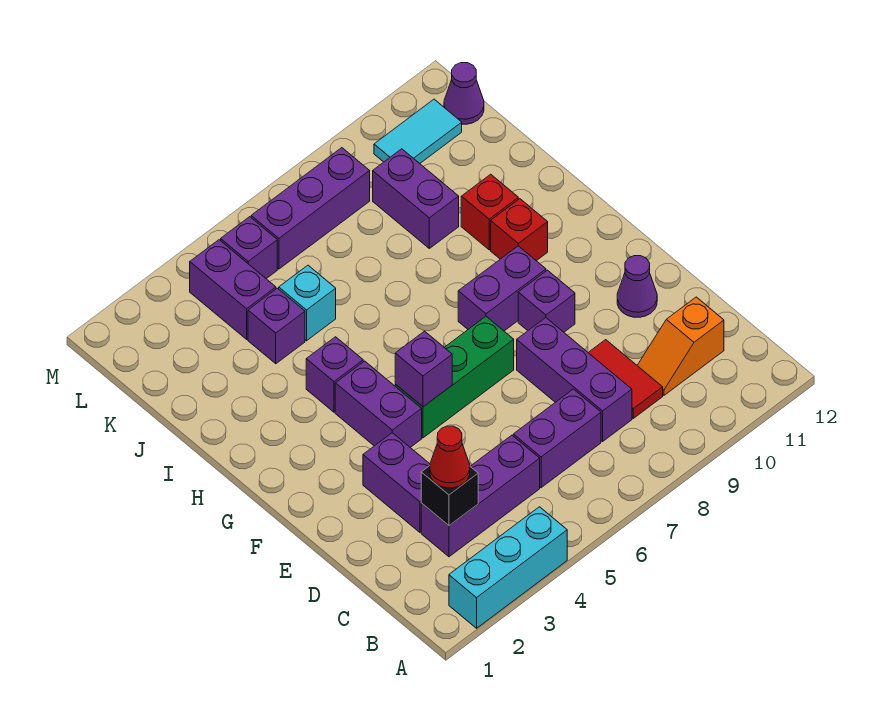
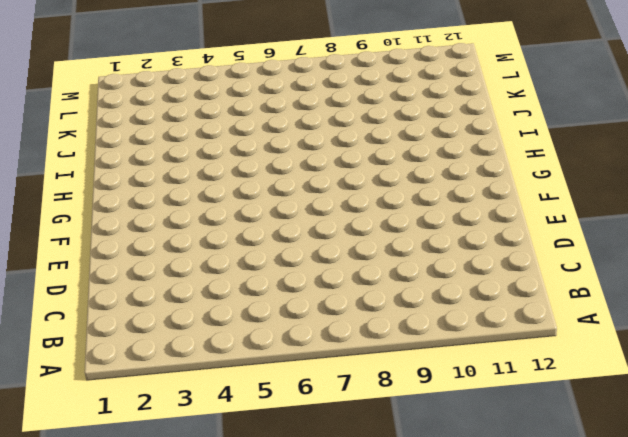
none -> cyan brick A2:A4 level 1
none -> purple brick C3:C5 level 1
none -> purple brick C6:C7 level 1

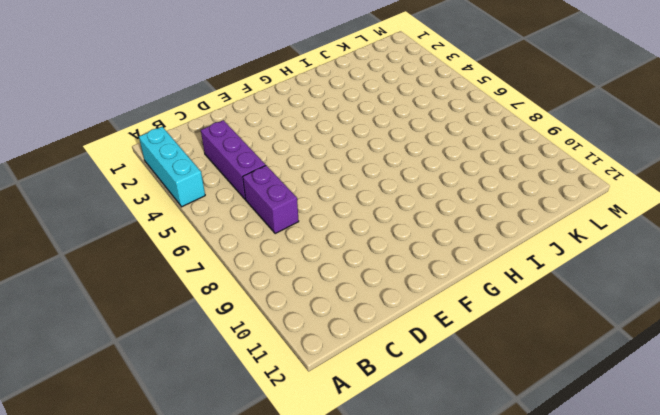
none -> purple brick C8:E8 level 1
none -> red tile C9:D9 level 1
none -> orange slope C10:C11 level 1 top 11

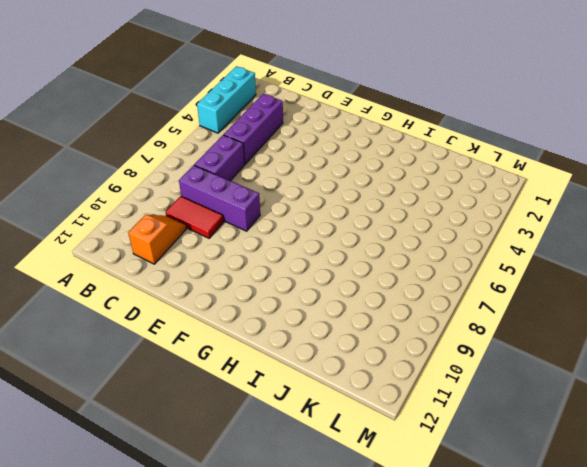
none -> purple brick D3:E3 level 1
none -> purple cone E11 level 1
none -> purple brick F4:G4 level 1

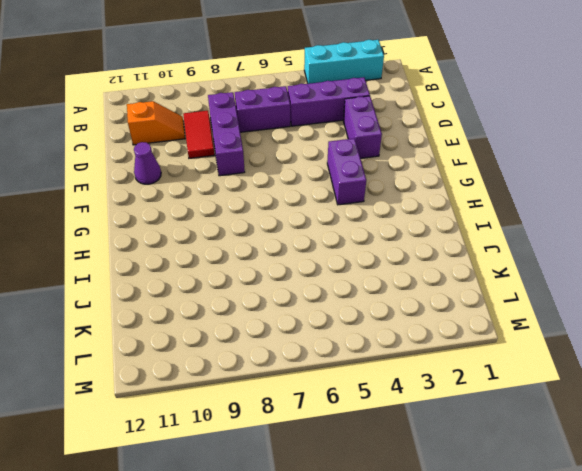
none -> green brick F5:F7 level 1
none -> purple brick F9 level 1
none -> purple brick G8:G9 level 1

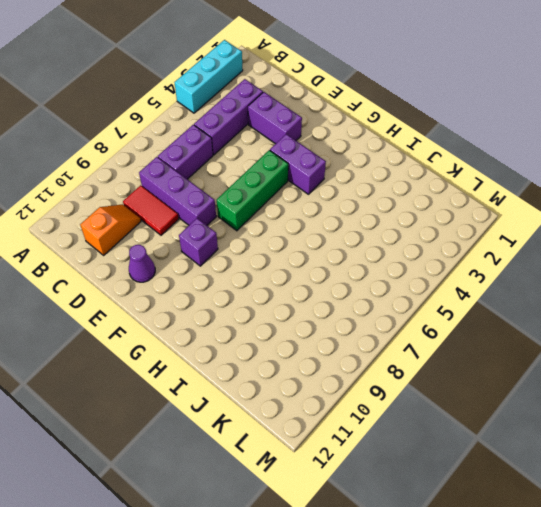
none -> purple brick G8:G9 level 1
none -> purple brick H4 level 1
none -> red brick H10 level 1

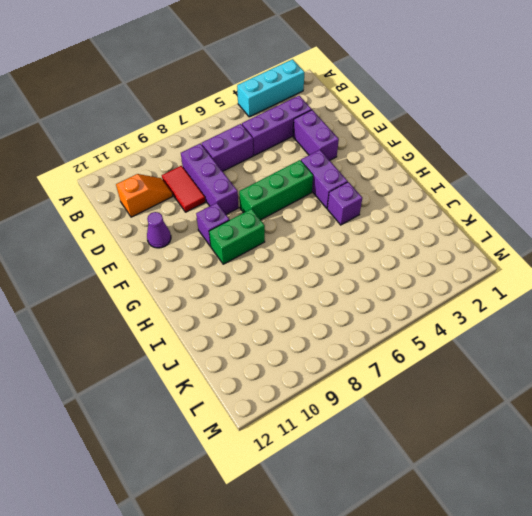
green brick G8:G9 level 1 -> purple brick G8:G9 level 1
none -> red brick H10 level 1
none -> red brick I10 level 1
none -> purple brick J4 level 1

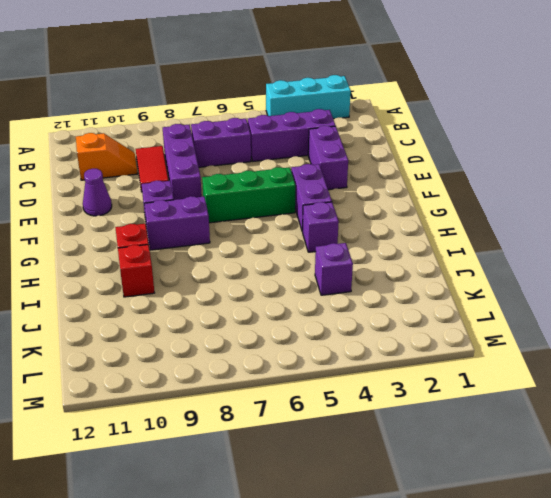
none -> cyan brick J5 level 1
none -> purple brick J9:K9 level 1
none -> purple brick K4:L4 level 1

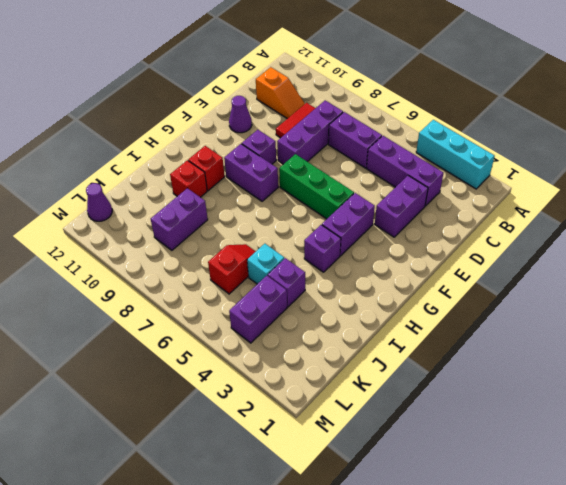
red slope J6:K6 level 1 top K -> none
none -> purple brick L5 level 1
none -> purple brick L6:L8 level 1
none -> cyan tile L10:L11 level 1

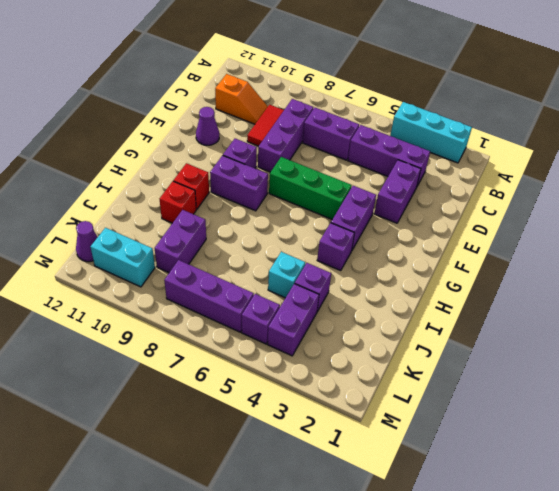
cyan brick L10:L11 level 1 -> cyan tile L10:L11 level 1
none -> black brick C3 level 2
none -> purple brick F5 level 2
none -> red cone C3 level 3

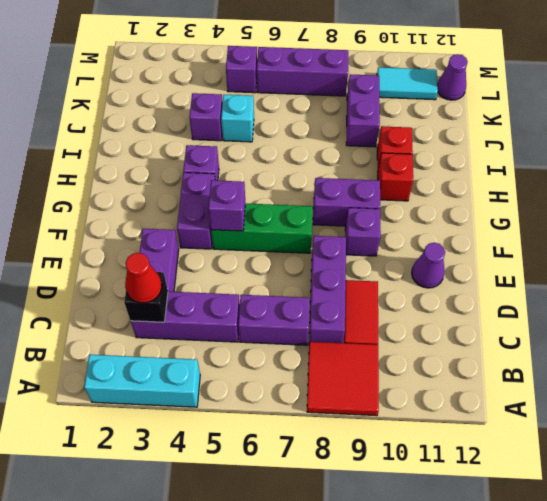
red tile A8:B9 level 1 -> none
none -> orange slope C10:C11 level 1 top 11
none -> purple brick K4:L4 level 1

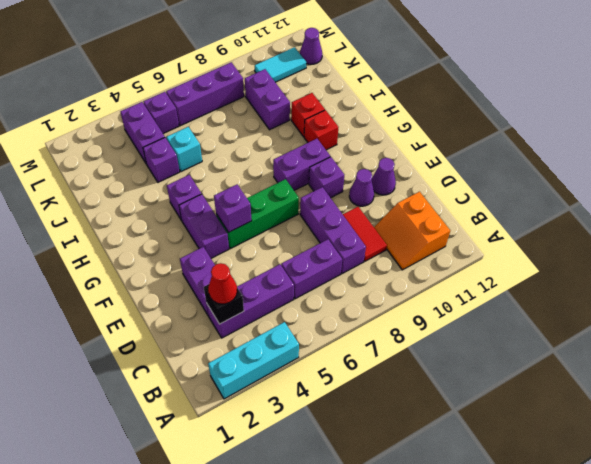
orange slope B10:C11 level 1 top 11 -> orange slope C10:C11 level 1 top 11
purple cone E10 level 1 -> none

